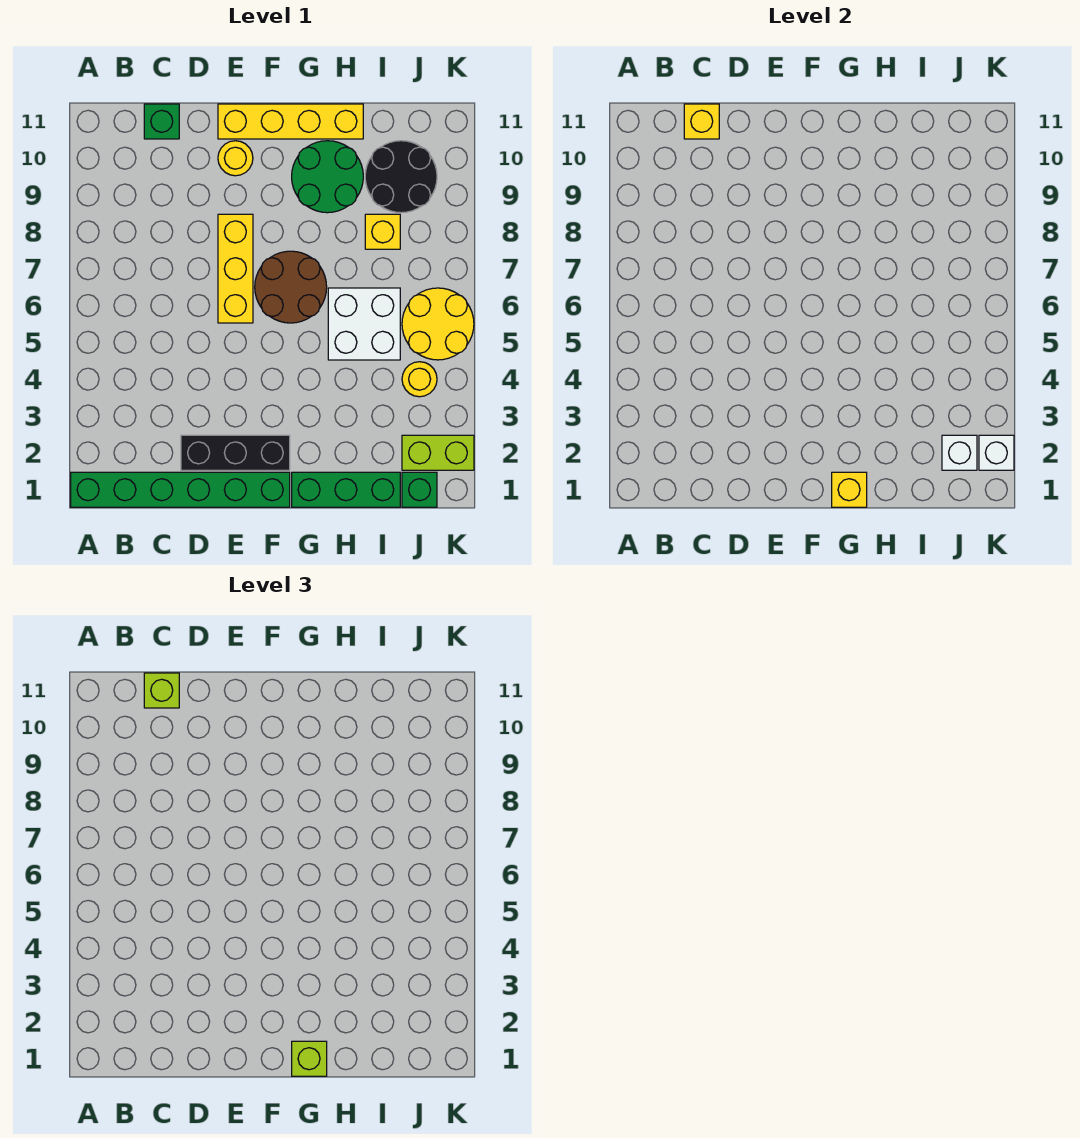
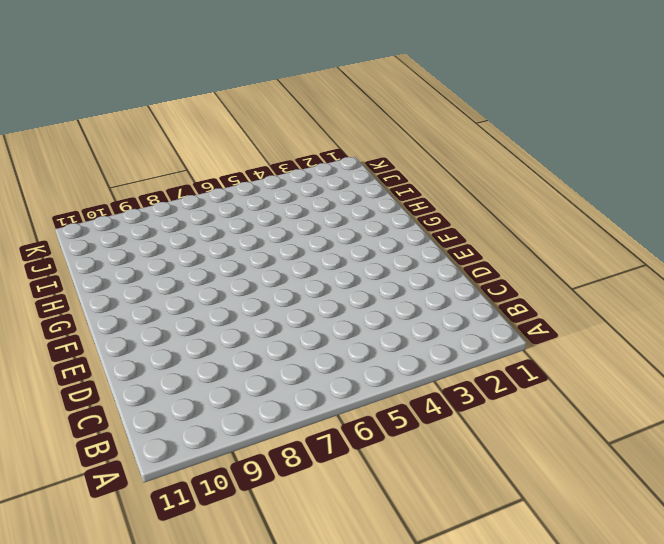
none -> green brick A1:F1 level 1
none -> green brick C11 level 1
none -> black brick D2:F2 level 1

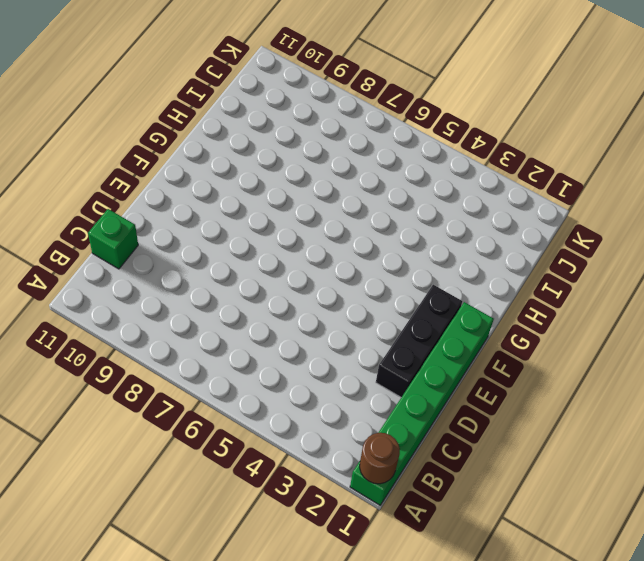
brown round brick A1 level 2 -> none
none -> yellow brick E6:E8 level 1
none -> yellow round brick E10 level 1
none -> yellow brick E11:H11 level 1

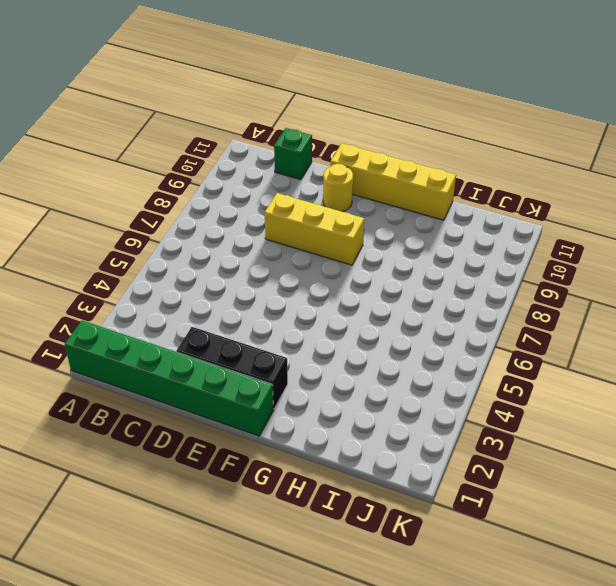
yellow brick D8:F8 level 1 -> yellow brick E6:E8 level 1
none -> brown round brick F6:G7 level 1
none -> green brick G1:I1 level 1
none -> green round brick G9:H10 level 1

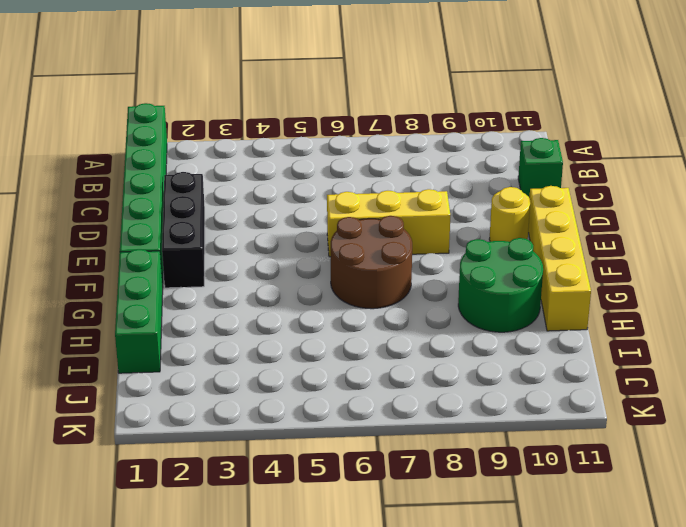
none -> white brick H5:I6 level 1
none -> yellow brick I8 level 1
none -> black round brick I9:J10 level 1

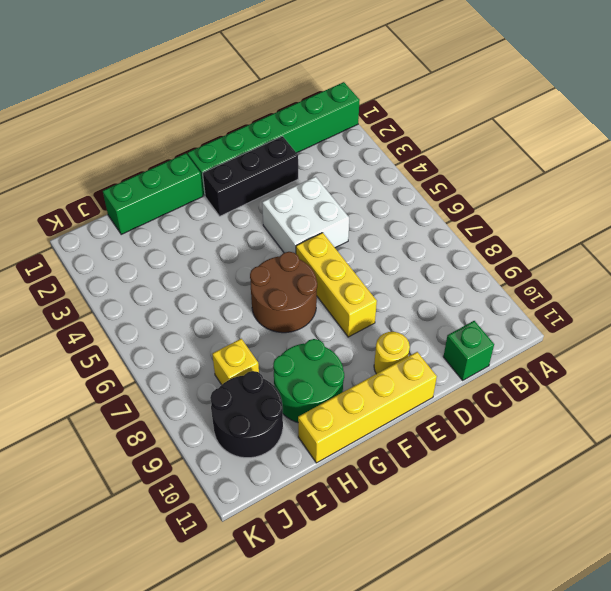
white brick D4:E5 level 1 -> white brick H5:I6 level 1
none -> green brick J1 level 1
none -> lime brick J2:K2 level 1
none -> yellow round brick J4 level 1

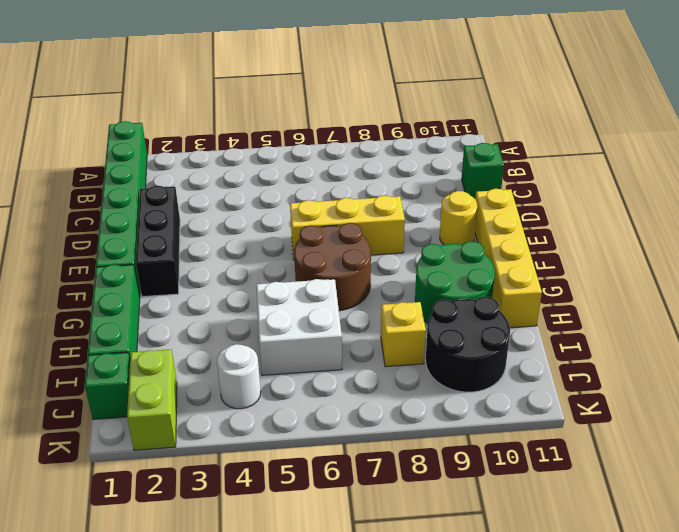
white round brick J4 level 1 -> yellow round brick J4 level 1
none -> yellow round brick J5:K6 level 1
none -> yellow brick C11 level 2
none -> yellow brick G1 level 2

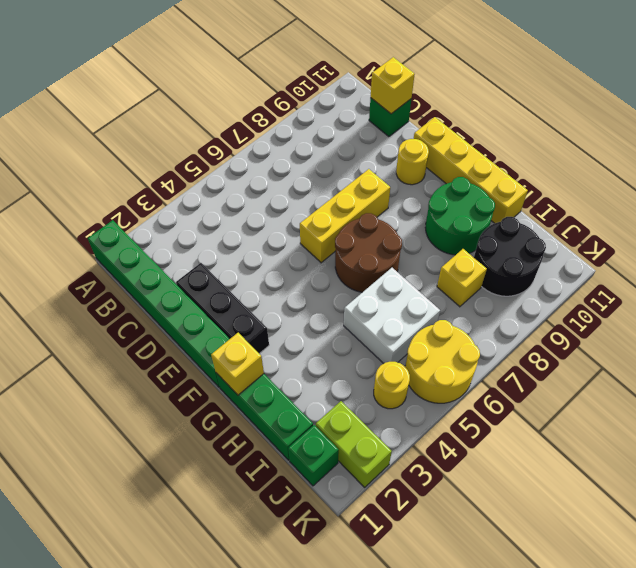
none -> white brick J2 level 2
none -> white brick K2 level 2
none -> lime brick C11 level 3

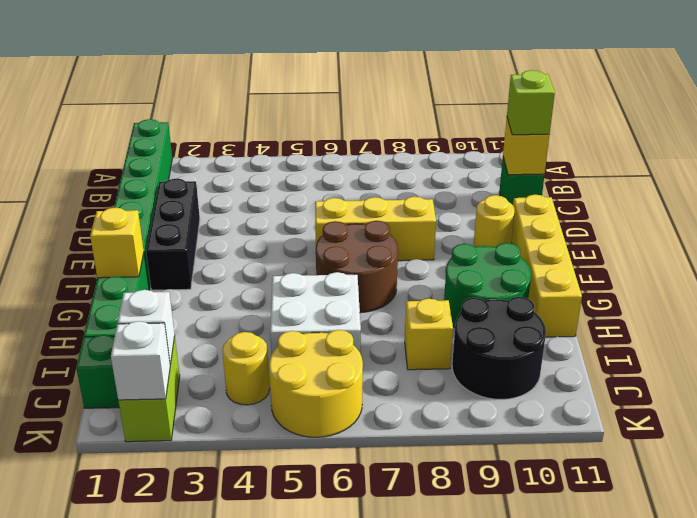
none -> lime brick G1 level 3

